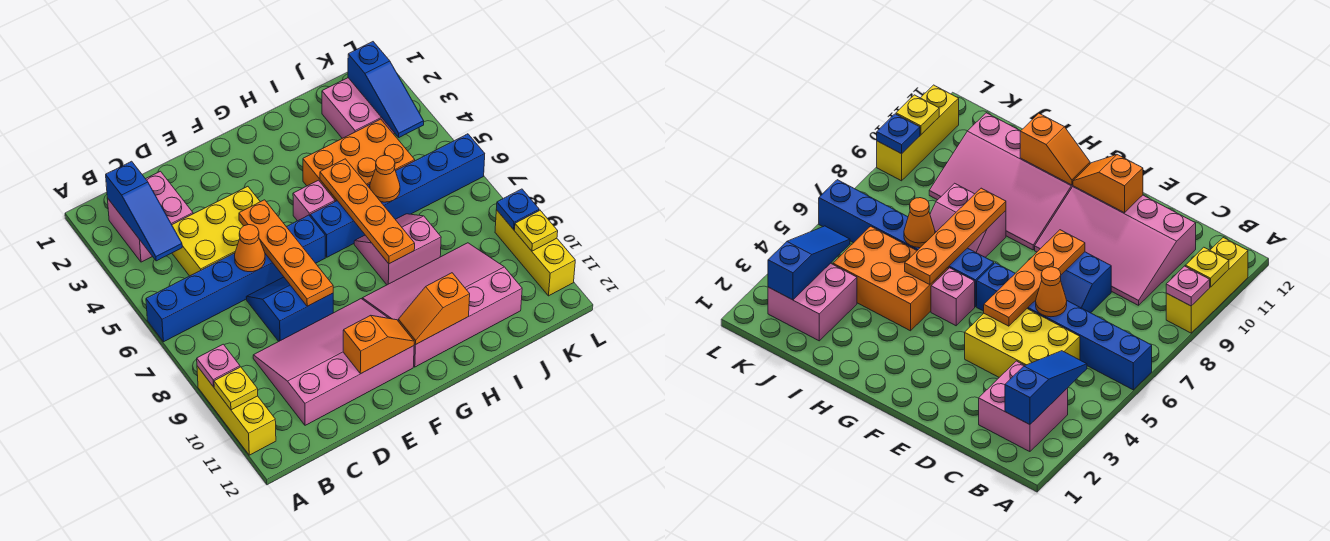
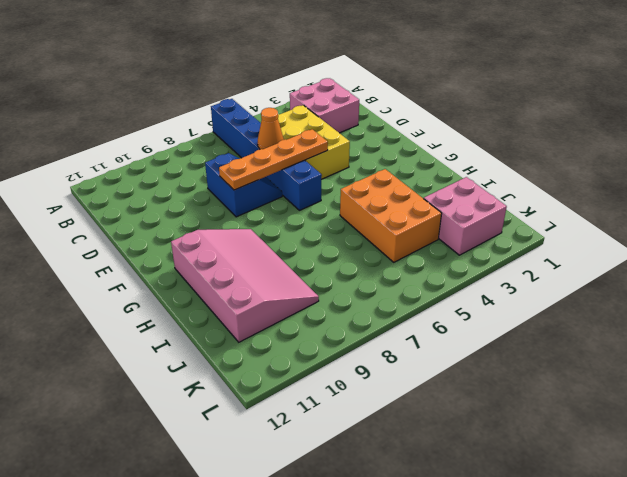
none -> yellow brick A9:A11 level 1
none -> pink slope C9:F11 level 1 top 11
none -> pink brick G5 level 1

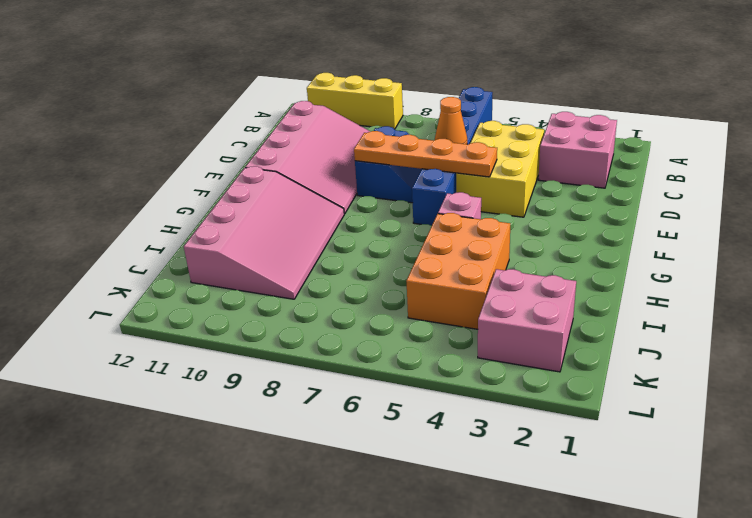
none -> blue brick G6:L6 level 1
none -> pink slope H7:I8 level 1 top 8
none -> yellow brick L9:L11 level 1

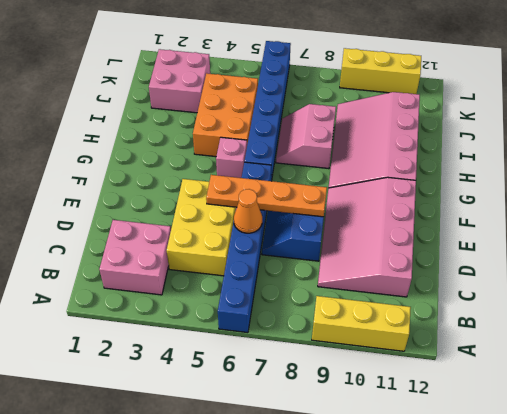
none -> pink plate A9 level 2
none -> yellow plate A10 level 2
none -> blue slope B2:B4 level 2 top 2

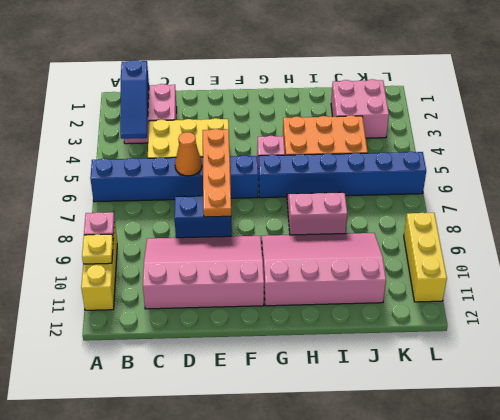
none -> orange slope E11:F11 level 2 top E
none -> orange slope G11:H11 level 2 top H
none -> orange plate H5:H8 level 2

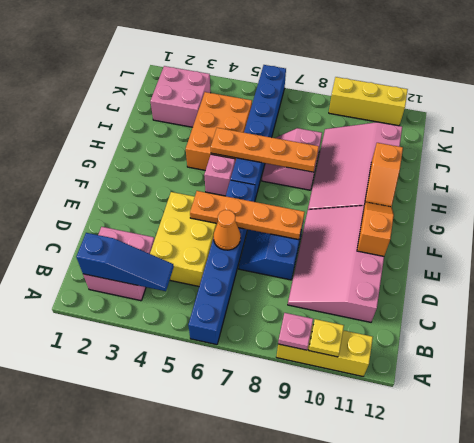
none -> orange cone I6 level 2
none -> blue slope K2:K4 level 2 top 2
none -> blue plate L9 level 2

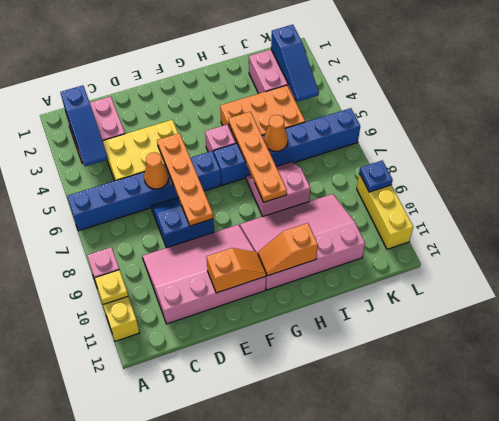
none -> yellow plate L10 level 2

